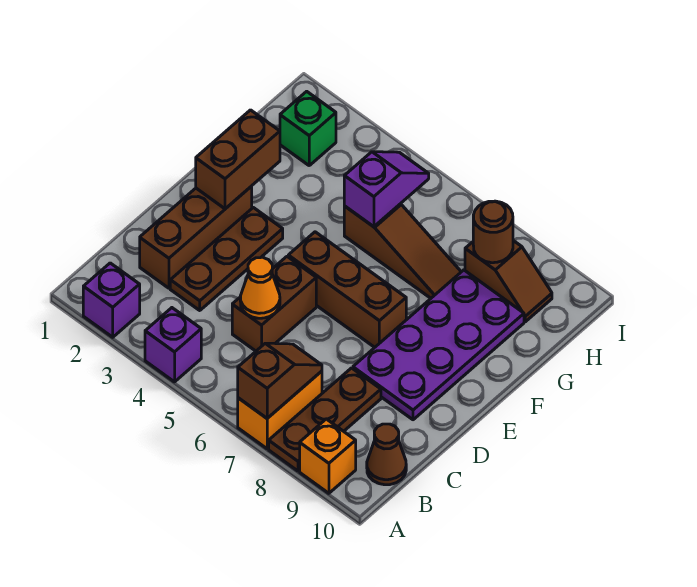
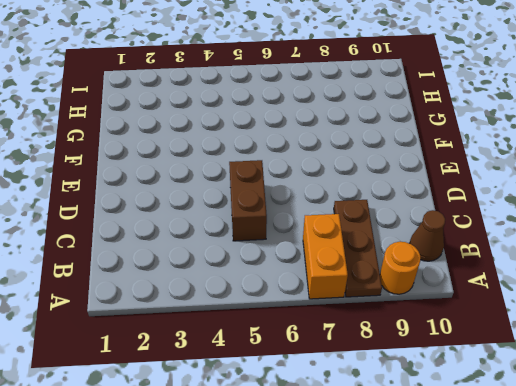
orange round brick A9 level 1 -> orange brick A9 level 1
none -> purple brick A2 level 1
none -> purple brick A4 level 1
none -> brown brick C2:E2 level 1

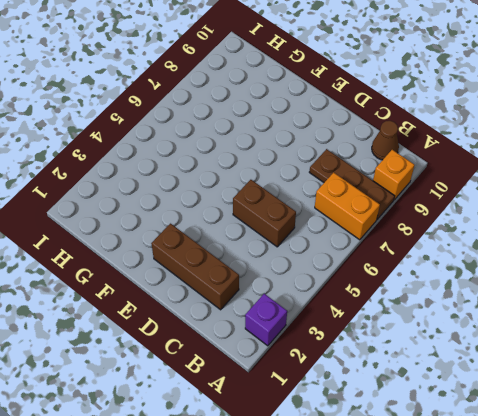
none -> purple brick A4 level 1
none -> brown plate C3:E3 level 1
none -> purple plate D8:G9 level 1

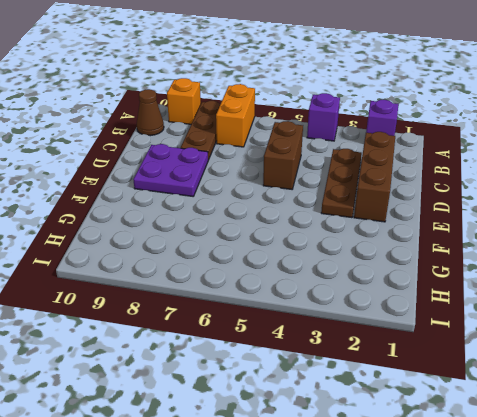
purple plate D8:E9 level 1 -> purple plate D8:G9 level 1
none -> brown brick E5:E7 level 1
none -> brown slope G5:G7 level 1 top 5
none -> green brick H2 level 1

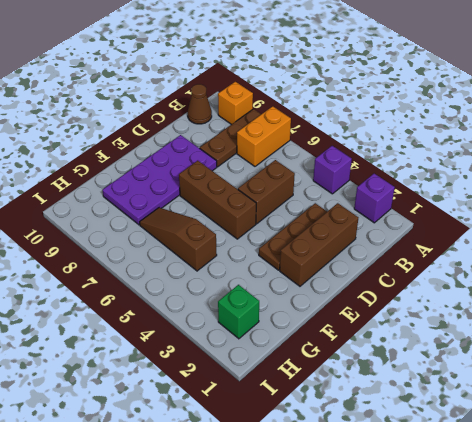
none -> brown slope H8:H9 level 1 top 8
none -> brown slope A7:B7 level 2 top A
none -> orange cone C5 level 2

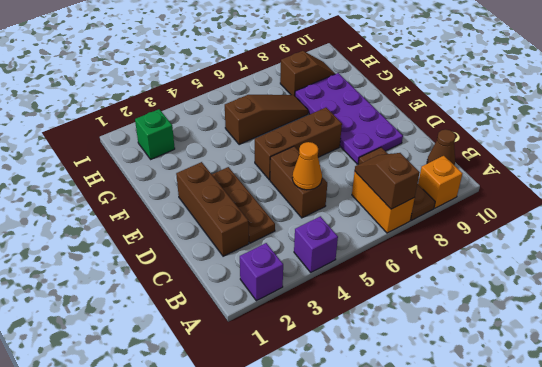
none -> brown brick E2:F2 level 2
none -> purple slope G5:H5 level 2 top G
none -> brown round brick H8 level 2

